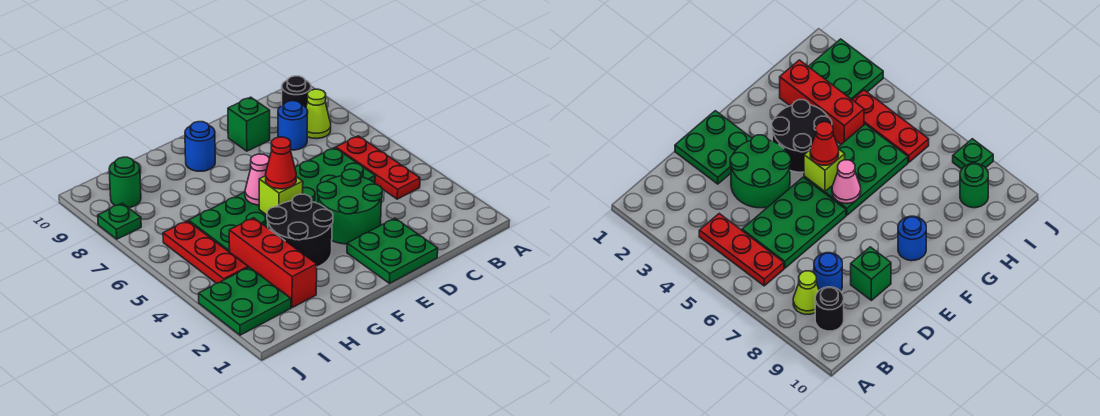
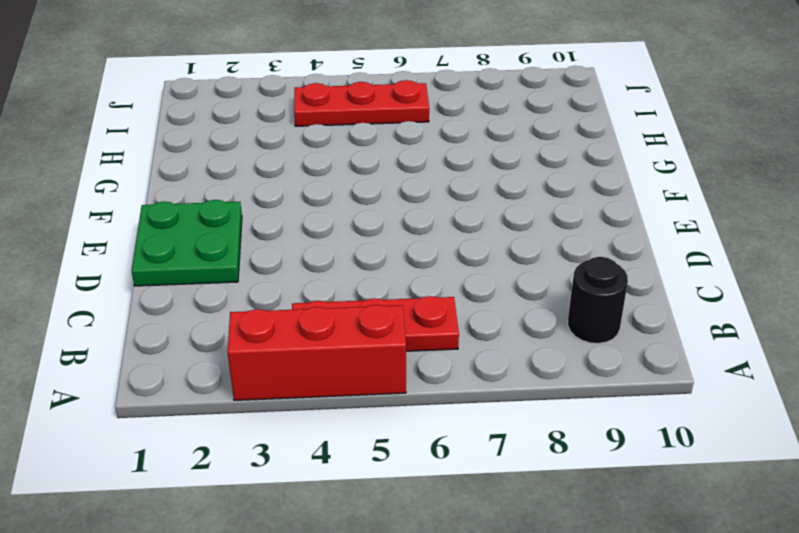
red brick A3:A5 level 1 -> red brick H2:H4 level 1
none -> lime cone B8 level 1
none -> green plate C5:E6 level 1
none -> blue round brick C8 level 1

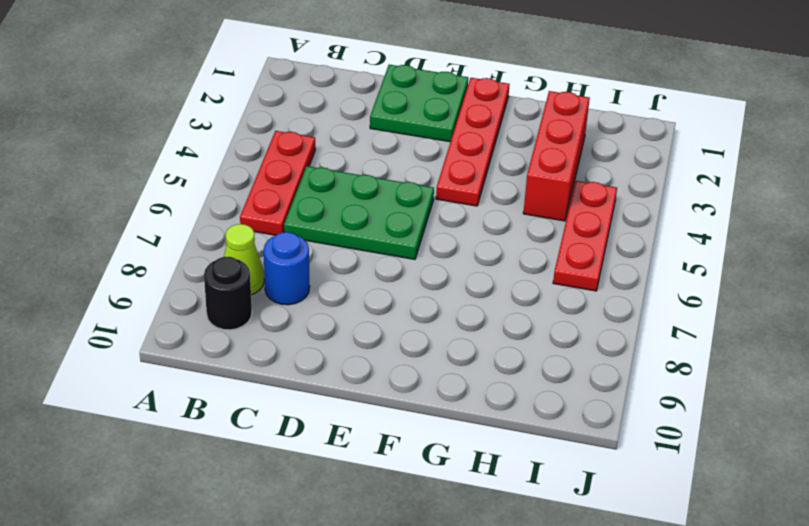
red plate F1:F4 level 1 -> black round brick F3:G4 level 1
none -> green round brick D3:E4 level 1
none -> green brick D9 level 1
none -> green plate F5:H6 level 1

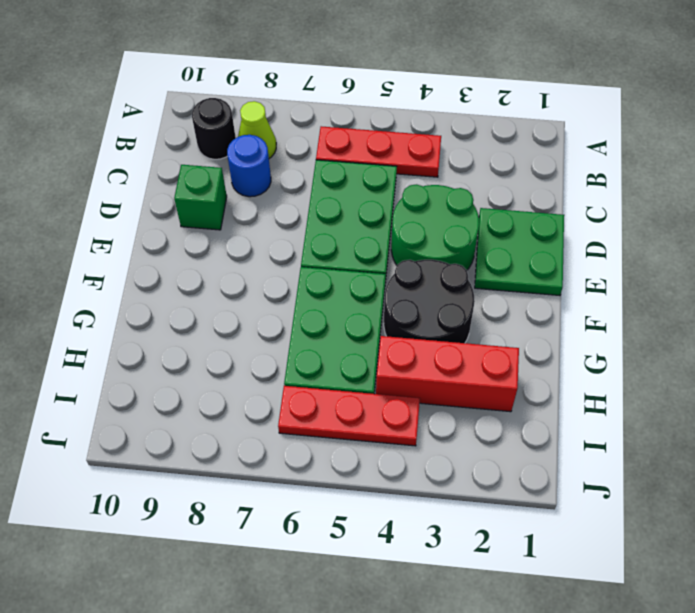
none -> blue round brick F9 level 1
none -> green plate I2:J3 level 1
none -> green round brick I9 level 1

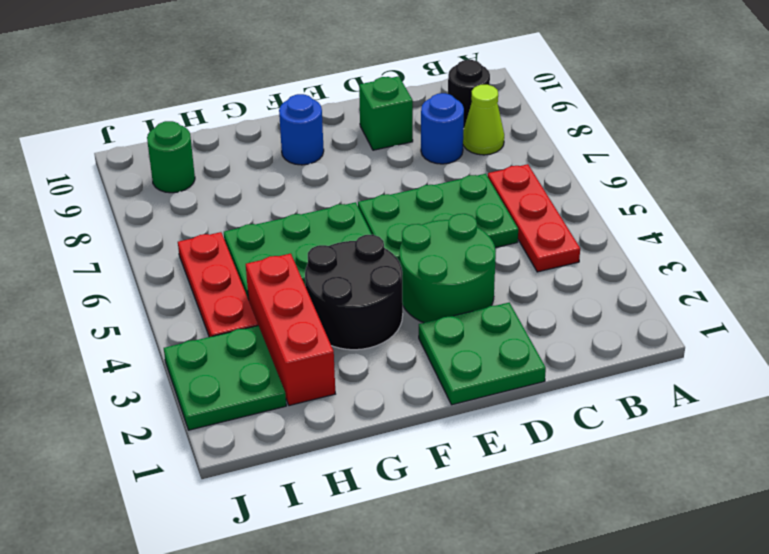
none -> green plate J8 level 1
none -> lime brick F5 level 2
none -> pink cone F6 level 2

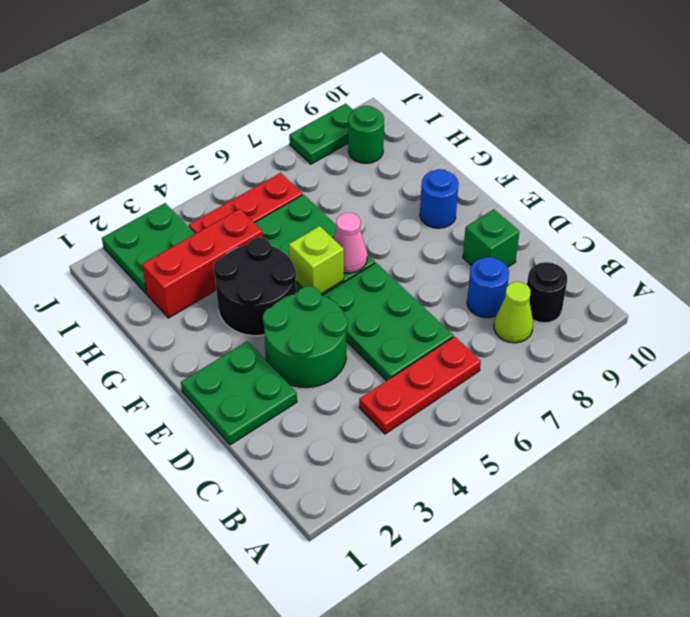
green plate J8:J9 level 1 -> green plate J8 level 1
none -> red cone F5 level 3

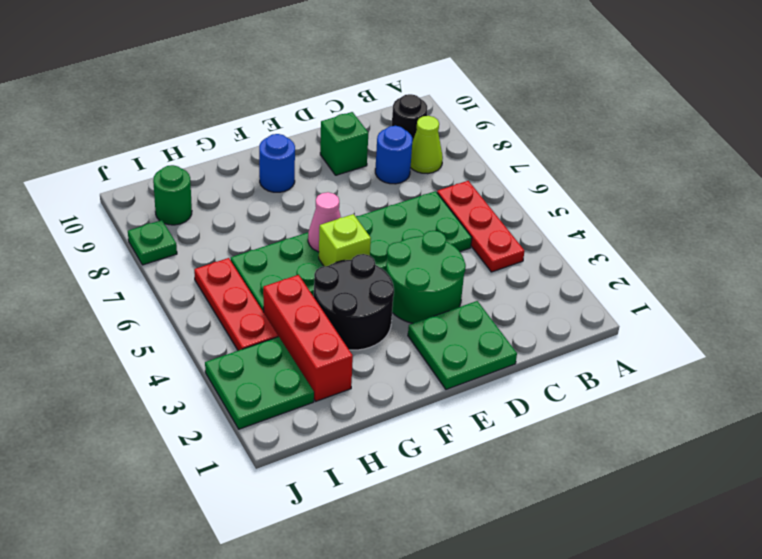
none -> red cone F5 level 3

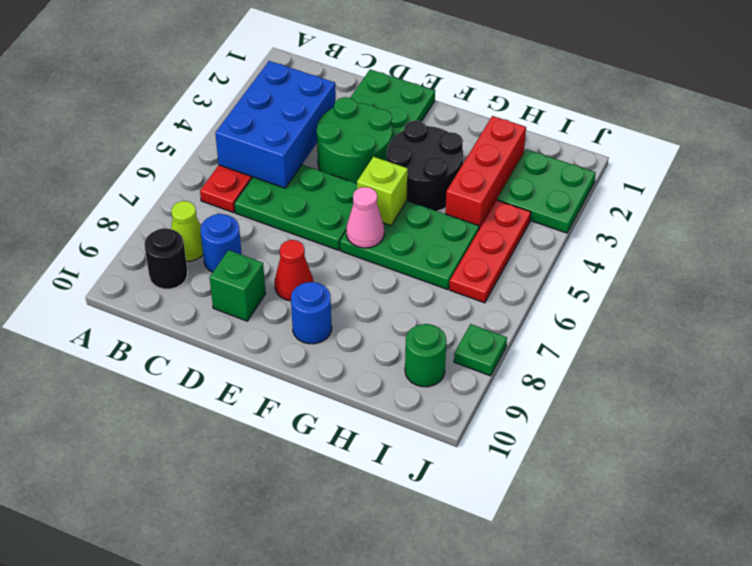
blue brick B3:C5 level 2 -> none
red cone E8 level 1 -> red cone F5 level 3

